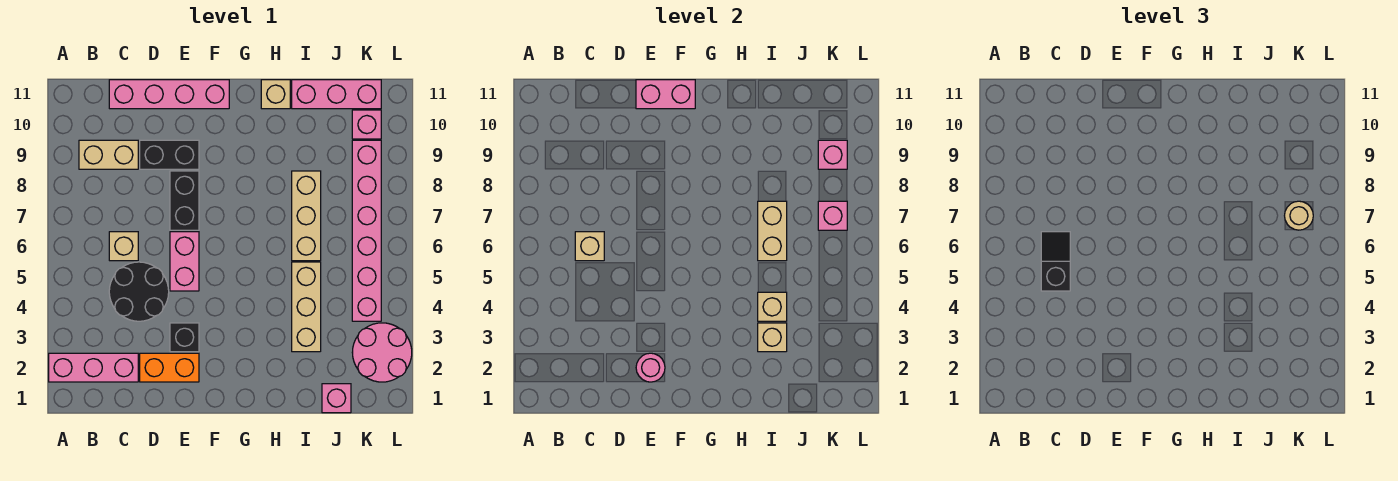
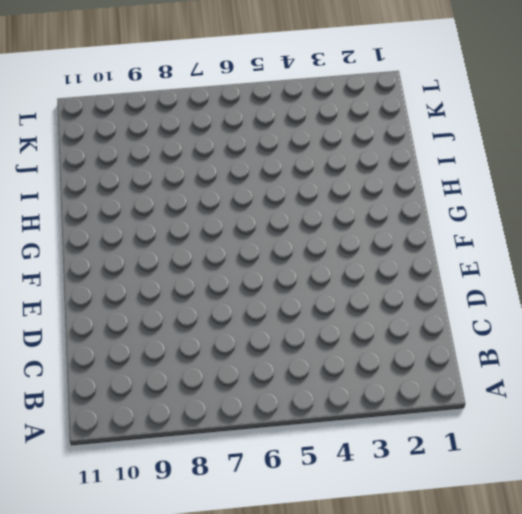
none -> pink brick A2:C2 level 1
none -> tan brick B9:C9 level 1
none -> black round brick C4:D5 level 1

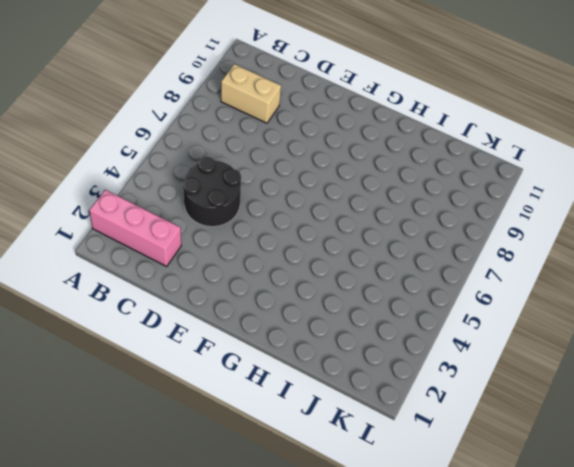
none -> tan brick C6 level 1
none -> pink brick C11:F11 level 1
none -> orange brick D2:E2 level 1

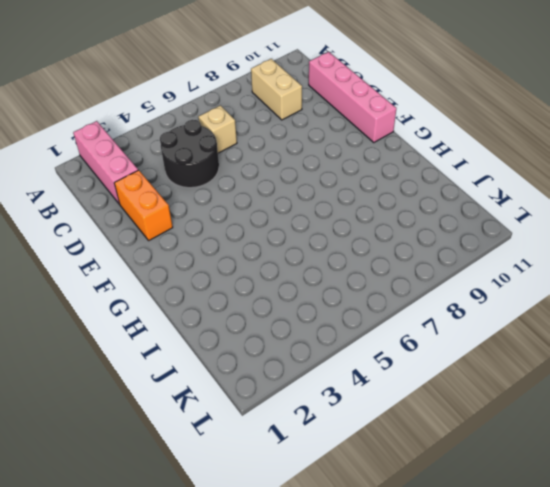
none -> black brick D9:E9 level 1
none -> black brick E3 level 1
none -> pink brick E5:E6 level 1

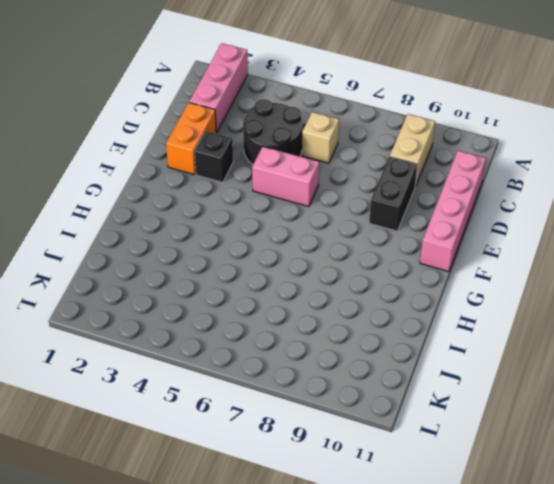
none -> black brick E7:E8 level 1
none -> tan brick H11 level 1
none -> tan brick I3:I5 level 1

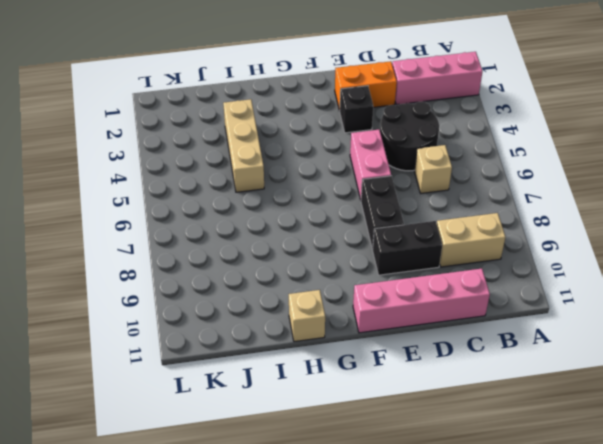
none -> tan brick I6:I8 level 1
none -> pink brick I11:K11 level 1
none -> pink brick J1 level 1

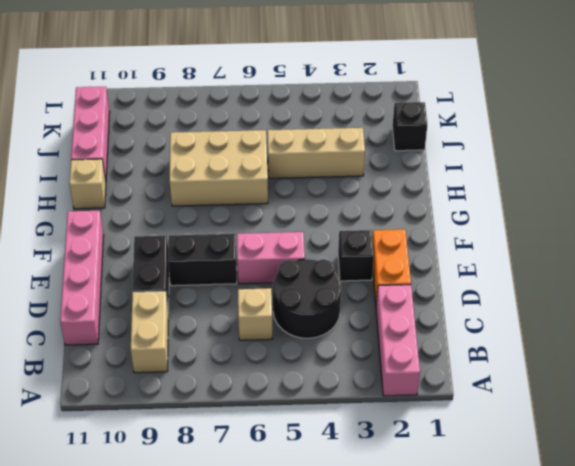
tan brick H6:I8 level 1 -> tan brick I6:I8 level 1
black brick J1 level 1 -> pink brick J1 level 1
none -> pink round brick K2:L3 level 1
none -> pink brick K4:K9 level 1
none -> pink brick K10 level 1

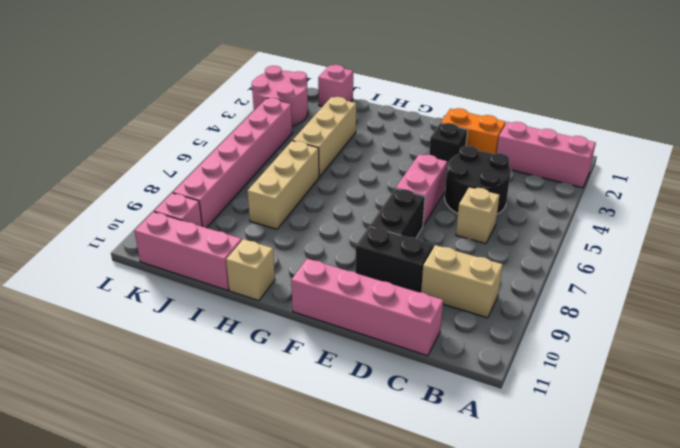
none -> tan brick C6 level 2
none -> pink round brick E2 level 2
none -> pink brick E11:F11 level 2

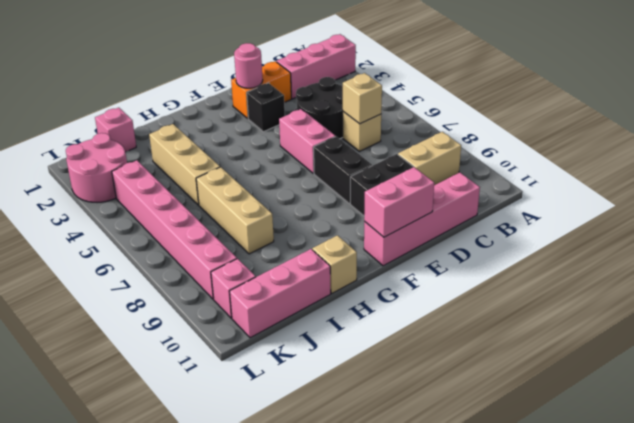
none -> tan brick I3 level 2
none -> tan brick I4 level 2
none -> tan brick I6:I7 level 2

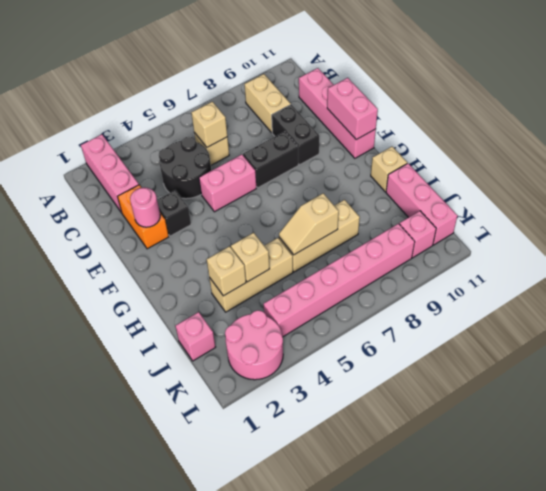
tan slope I6:I7 level 2 top 7 -> tan brick I6:I7 level 2
none -> pink brick K7 level 2
none -> pink brick K9 level 2
none -> black slope C5:C6 level 3 top 5

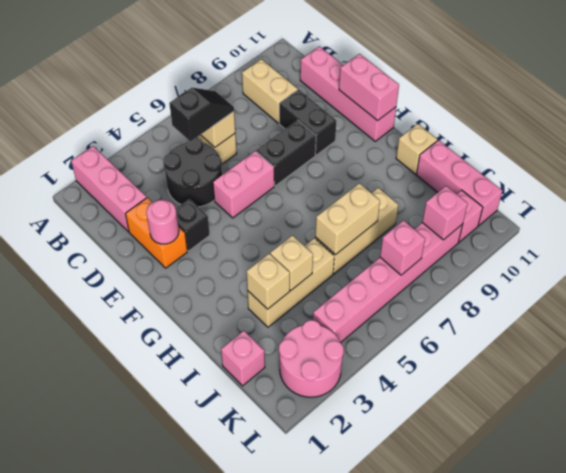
none -> tan round brick K7 level 3

